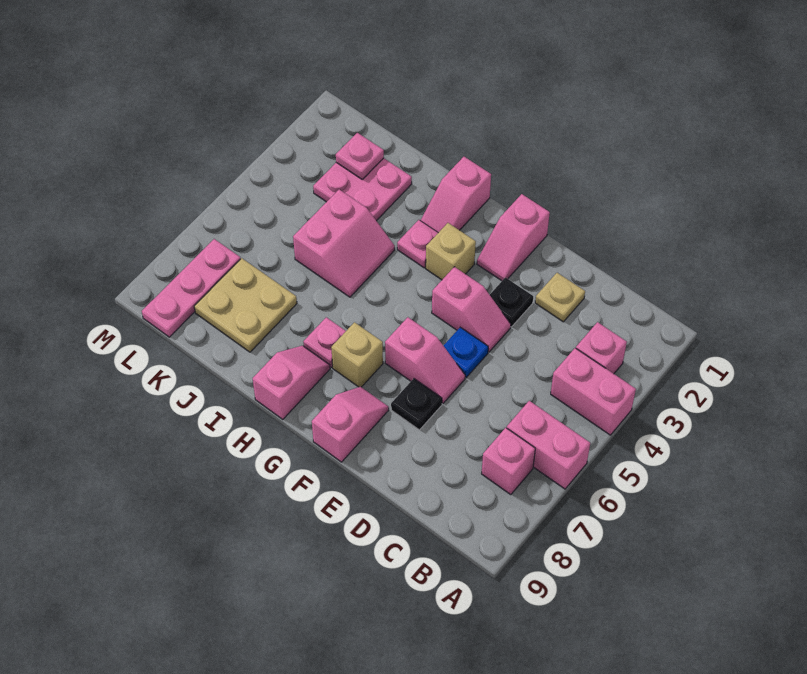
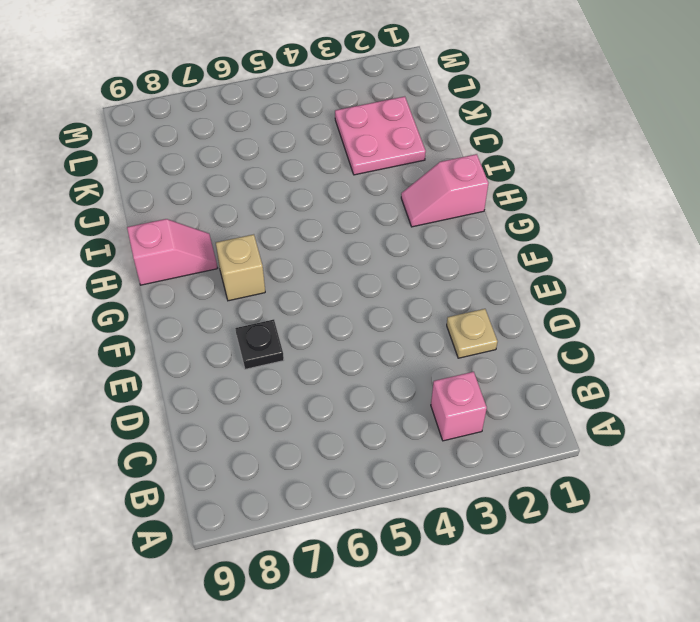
none -> pink brick A4:B4 level 1
none -> pink brick A6:B6 level 1
none -> pink brick B7 level 1

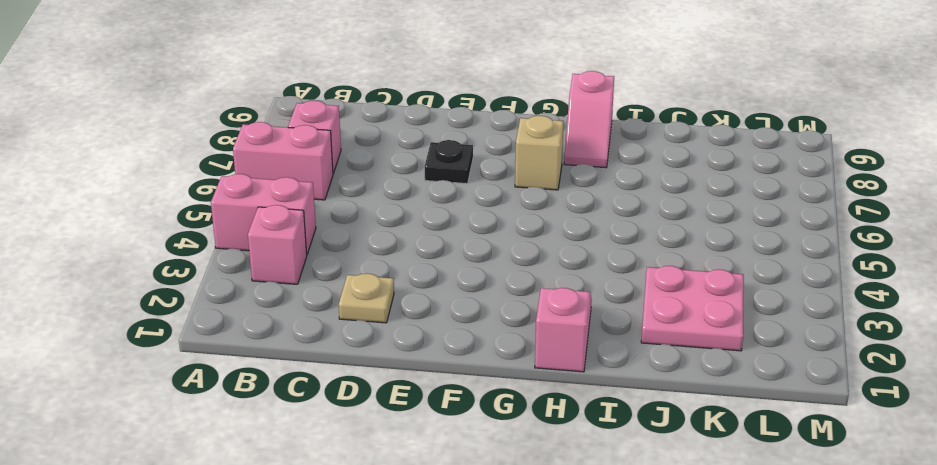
none -> black plate E3 level 1
none -> pink slope E4:F4 level 1 top F
none -> blue plate E5 level 1

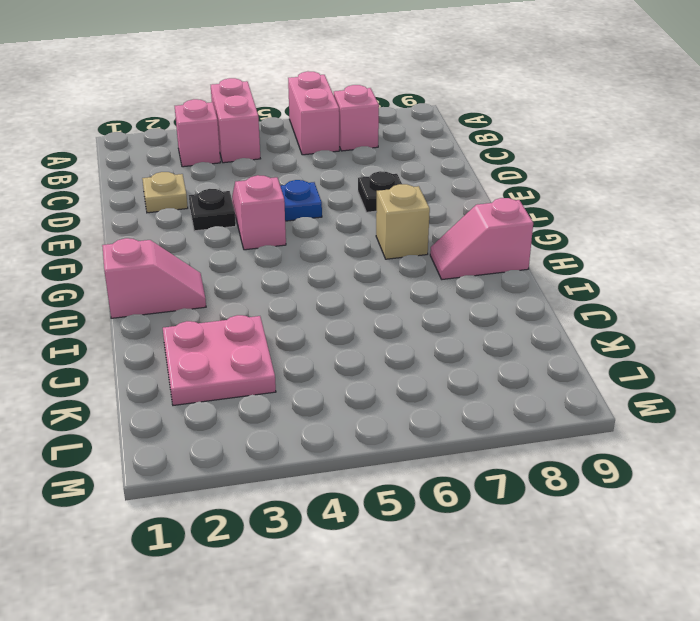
none -> pink slope E6:F6 level 1 top F
none -> pink slope F1:F2 level 1 top 1
none -> pink slope F8:F9 level 1 top 9

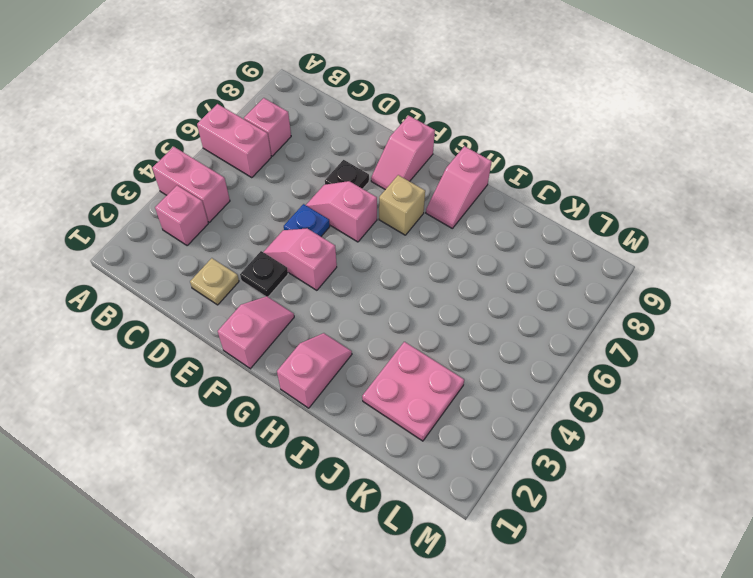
none -> tan brick G3 level 1
none -> pink plate H3 level 1
none -> pink plate H7 level 1

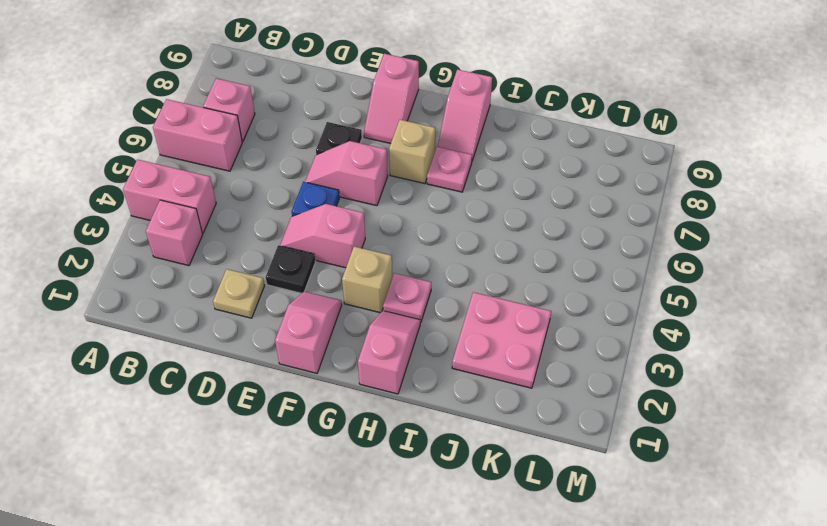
none -> pink slope I4:J5 level 1 top J
none -> tan plate J7:K8 level 1
none -> pink plate L7:L9 level 1

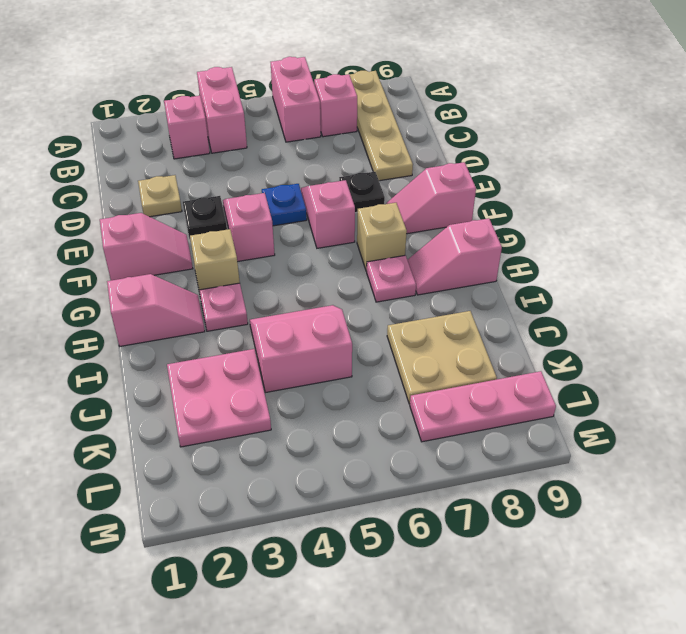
tan plate A8:D8 level 1 -> none
none -> pink plate K2 level 2

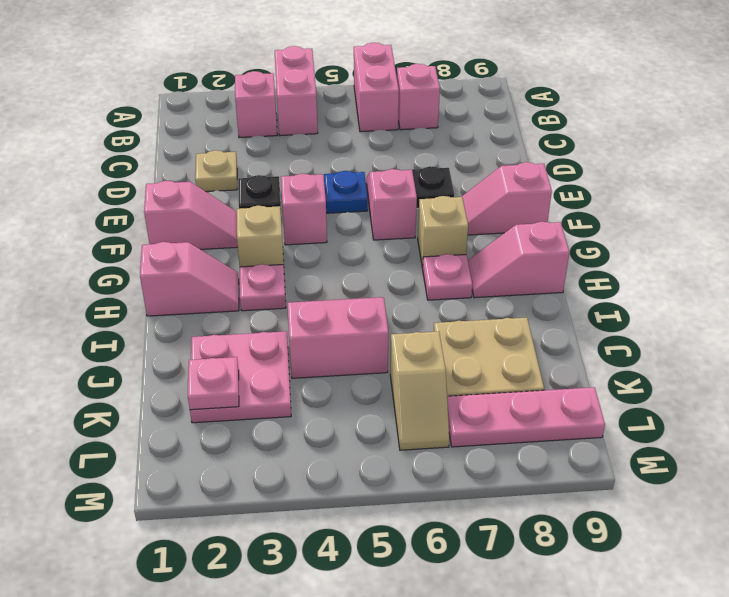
tan slope K6:L6 level 1 top K -> none

